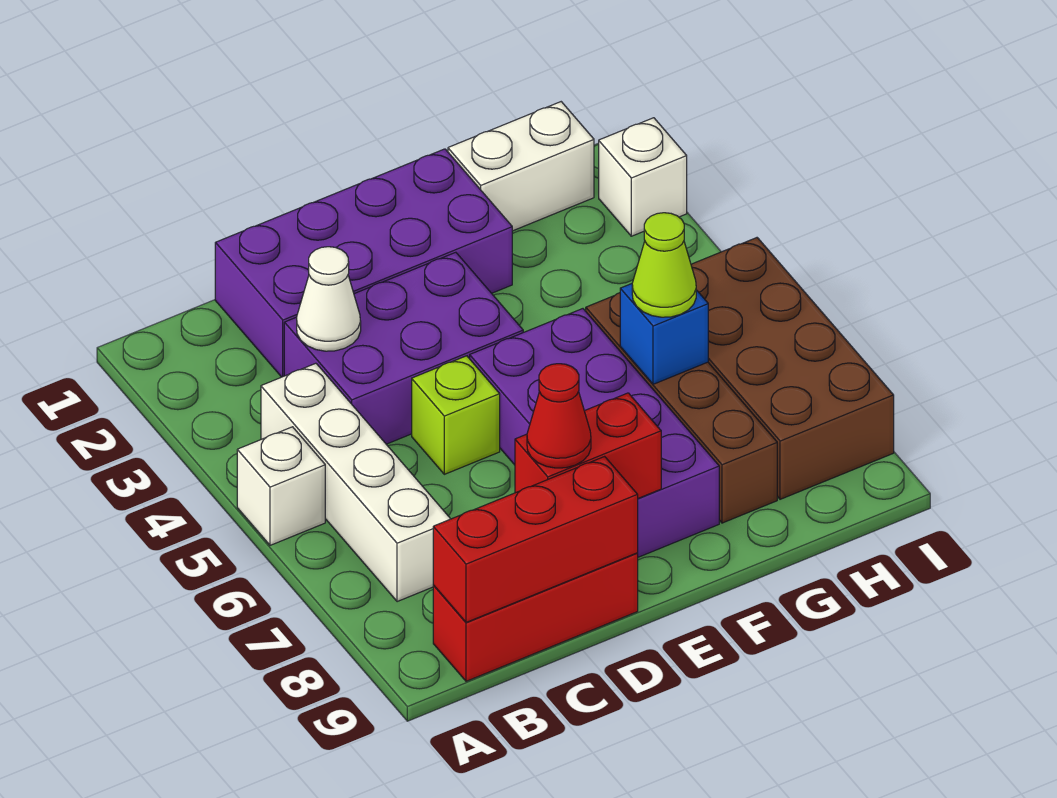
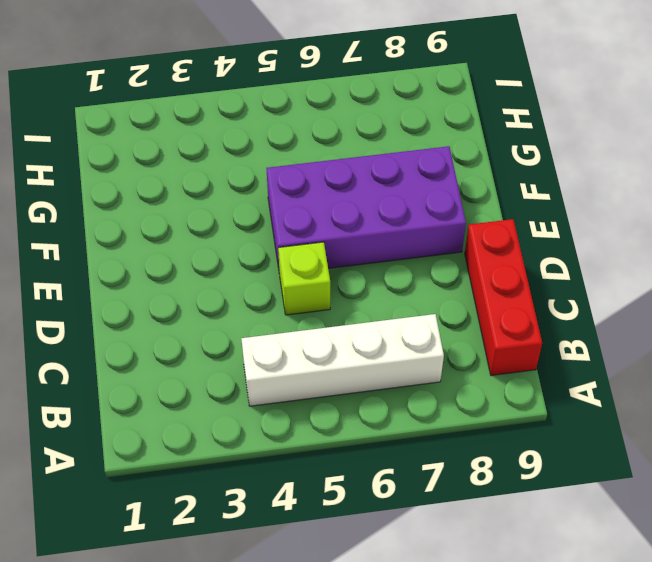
none -> white brick A5 level 1
none -> purple brick C1:F2 level 1
none -> purple brick C3:E4 level 1

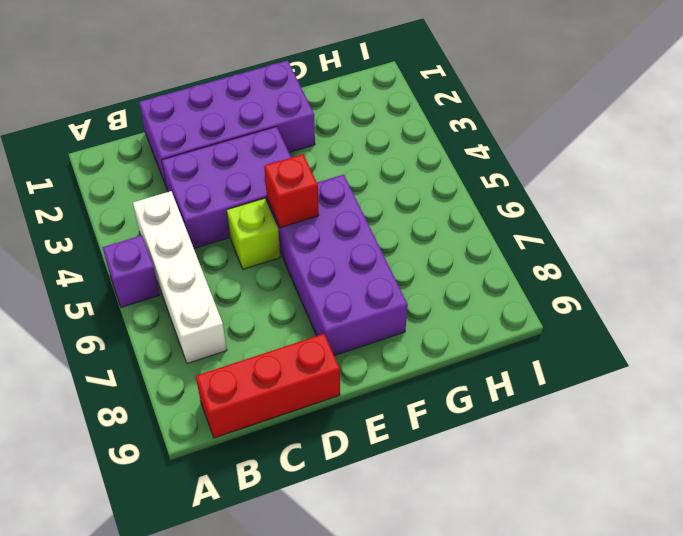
purple brick A5 level 1 -> white brick A5 level 1
red brick E5 level 2 -> none
none -> white brick G1:H1 level 1
none -> brown brick G5:G8 level 1
none -> brown brick H5:I8 level 1

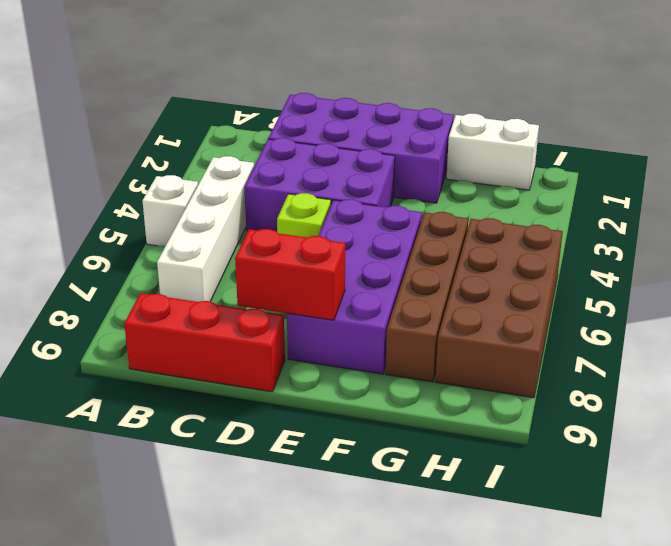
none -> white brick I2 level 1
none -> red brick B9:D9 level 2
none -> white cone C3 level 2

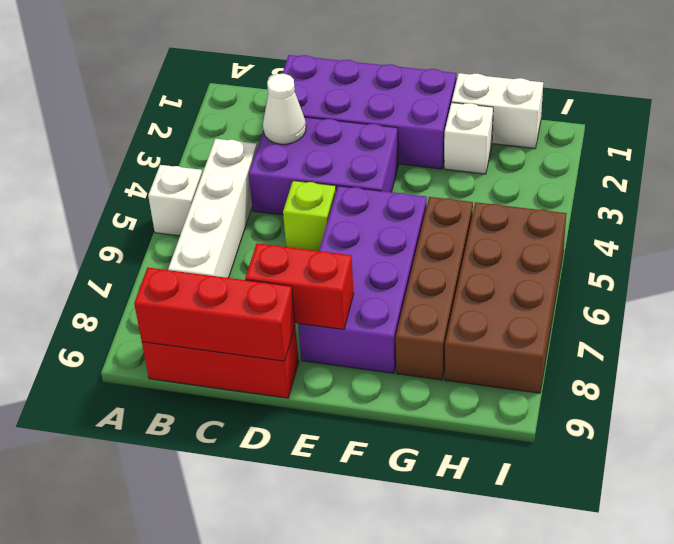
white brick G2 level 1 -> white brick I2 level 1
none -> blue brick G6 level 2
none -> red cone D8 level 3
none -> lime cone G6 level 3

